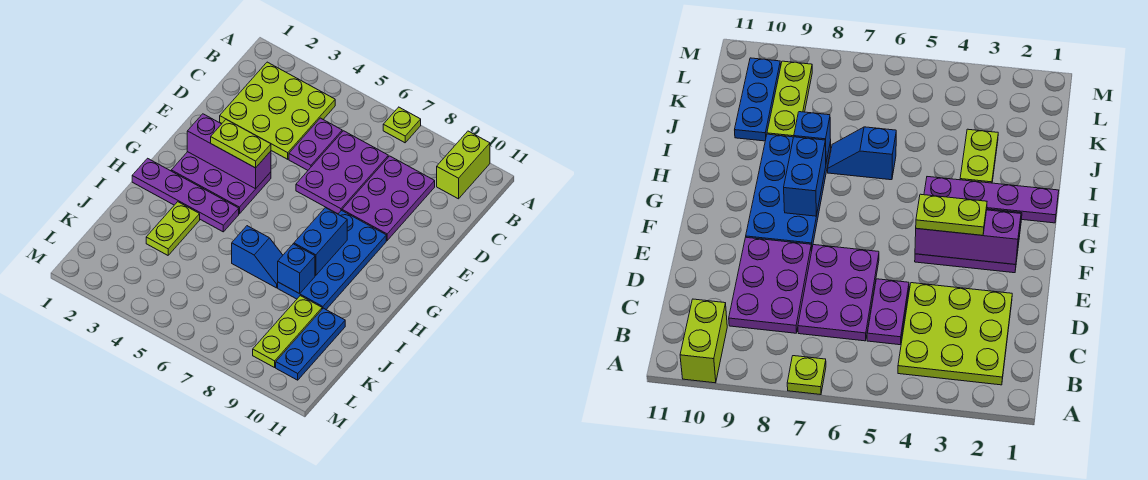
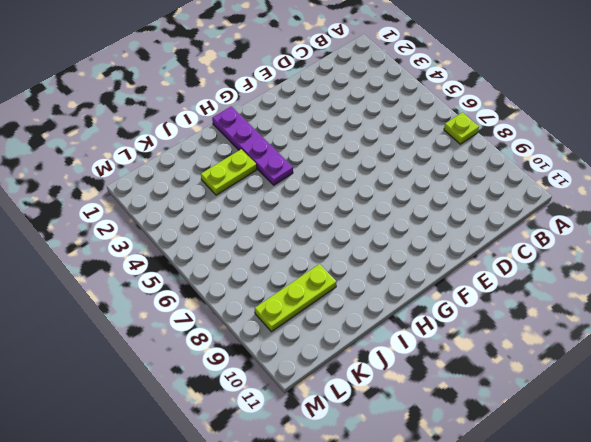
none -> lime brick A10:B10 level 1
none -> lime plate B2:D4 level 1
none -> purple plate C5:D5 level 1

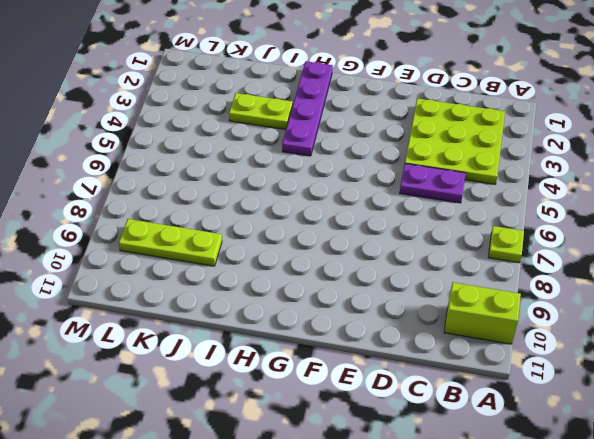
none -> purple plate C6:E7 level 1
none -> purple plate C8:E9 level 1
none -> purple plate F2:G4 level 1

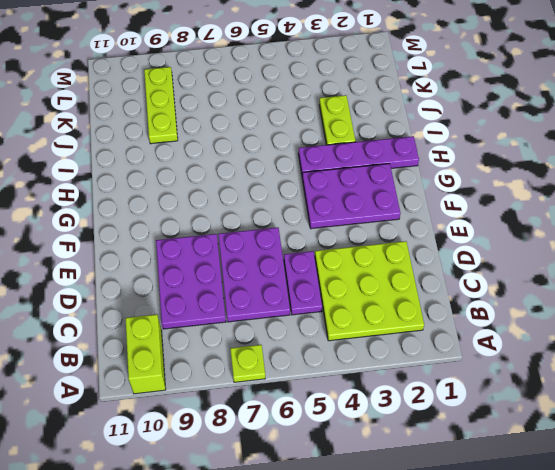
none -> blue plate F8:I9 level 1
none -> blue slope I6:I7 level 1 top 6
none -> blue plate J10:L10 level 1

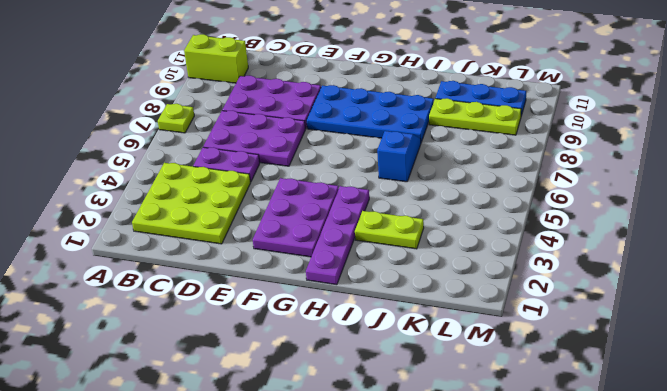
none -> purple brick F2:F4 level 2
none -> blue brick G8:H8 level 2
none -> blue brick I8 level 2

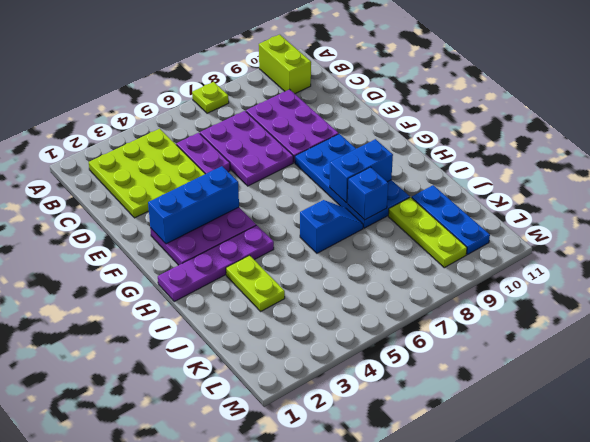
blue brick F2:F4 level 2 -> purple brick F2:F4 level 2
blue brick H8:H9 level 2 -> blue brick G8:H8 level 2
none -> lime plate F3:F4 level 3

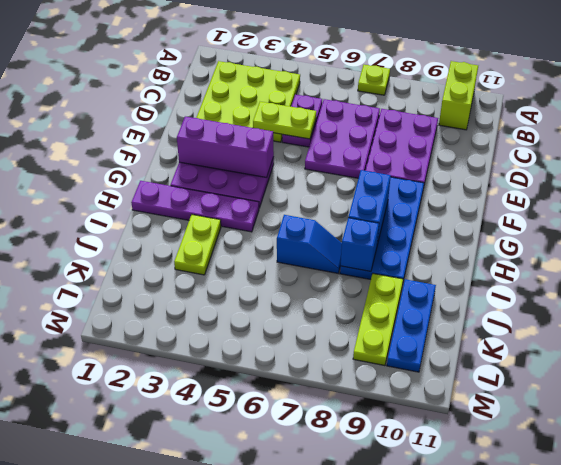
lime plate D4:D5 level 2 -> lime plate F3:F4 level 3

